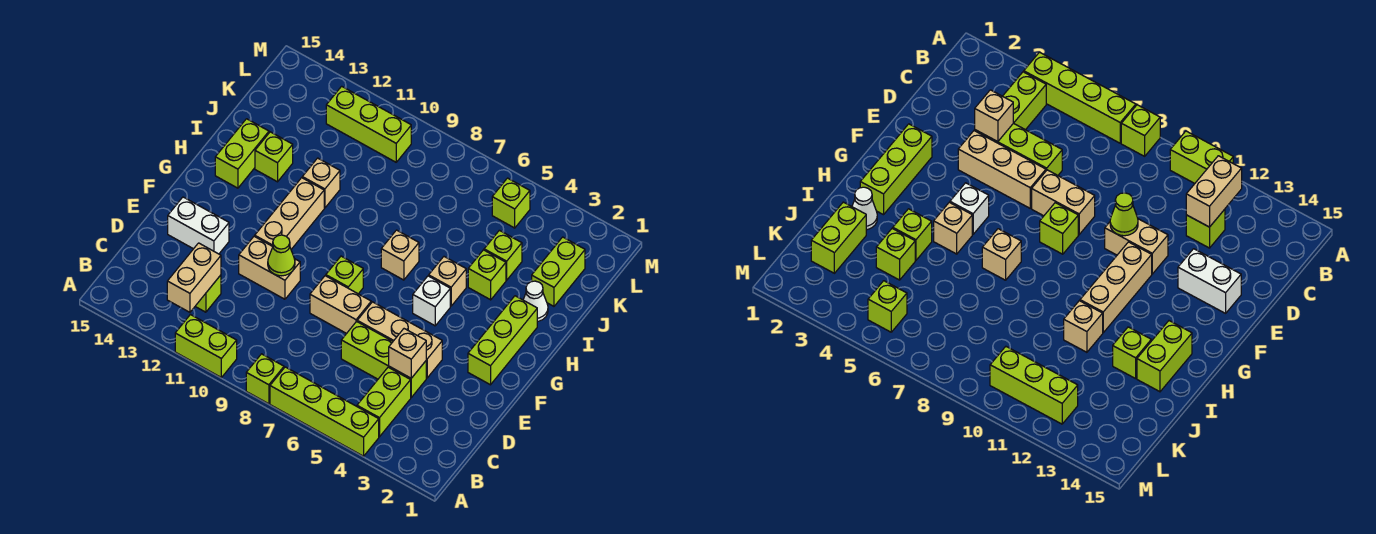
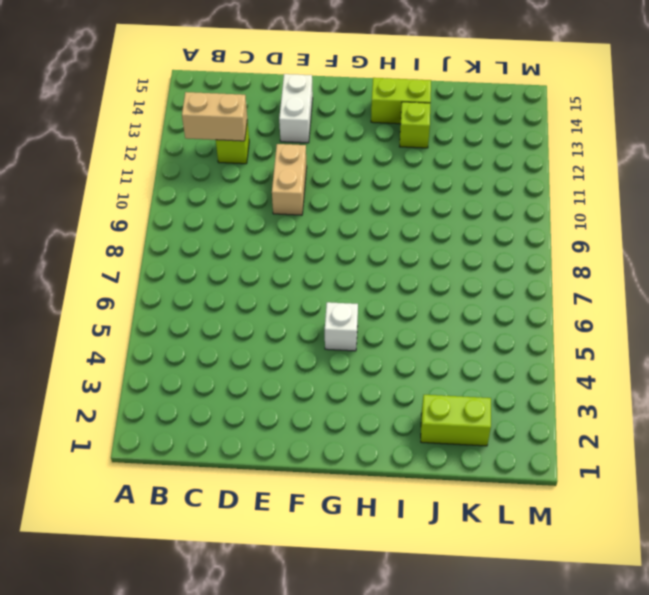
none -> lime brick A4:A7 level 1
none -> lime brick A8 level 1
none -> lime brick A10:A11 level 1

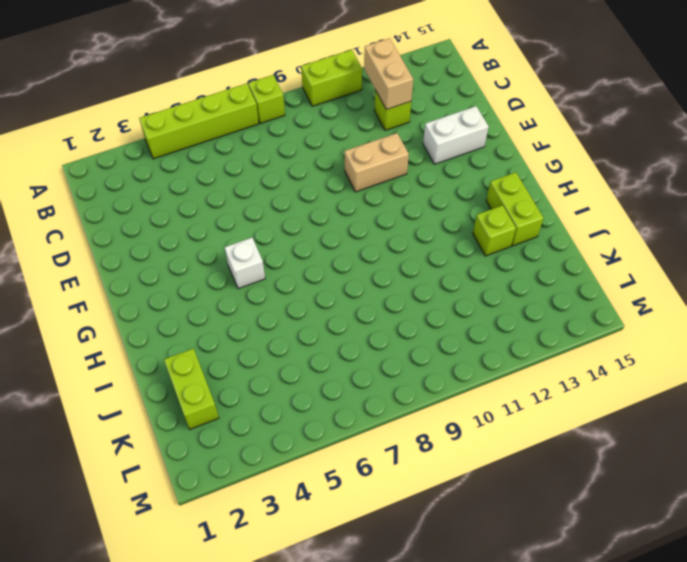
none -> lime brick B4:C4 level 1
none -> lime brick D4:D6 level 1
none -> tan brick E4:E6 level 1

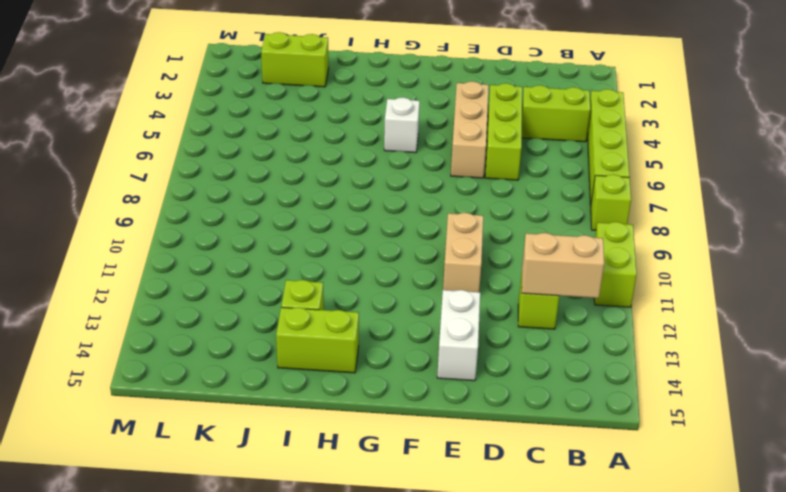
none -> tan brick E7:E8 level 1
none -> lime brick F2:H2 level 1
none -> lime brick F8 level 1

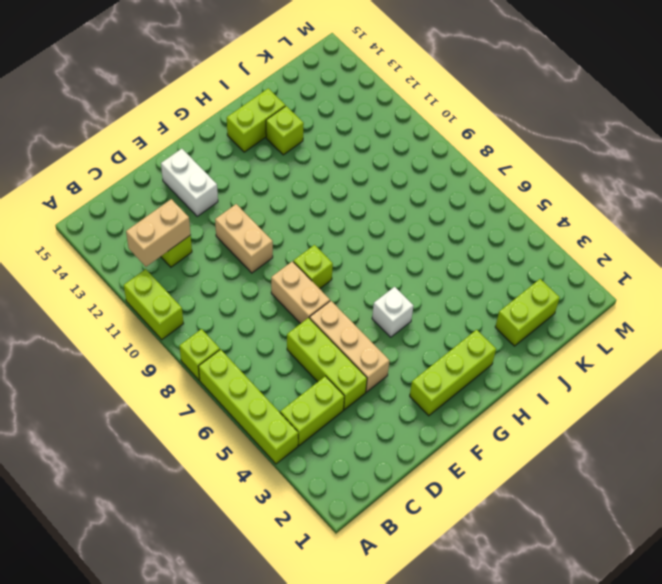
none -> tan brick F11:H11 level 1
none -> tan brick H5 level 1
none -> tan brick H7 level 1

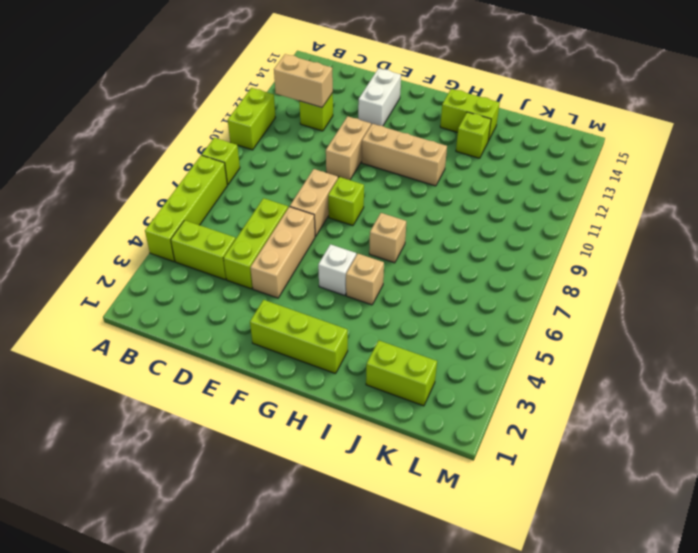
none -> white cone I2 level 1
none -> lime brick I4 level 1
none -> tan brick I11 level 1

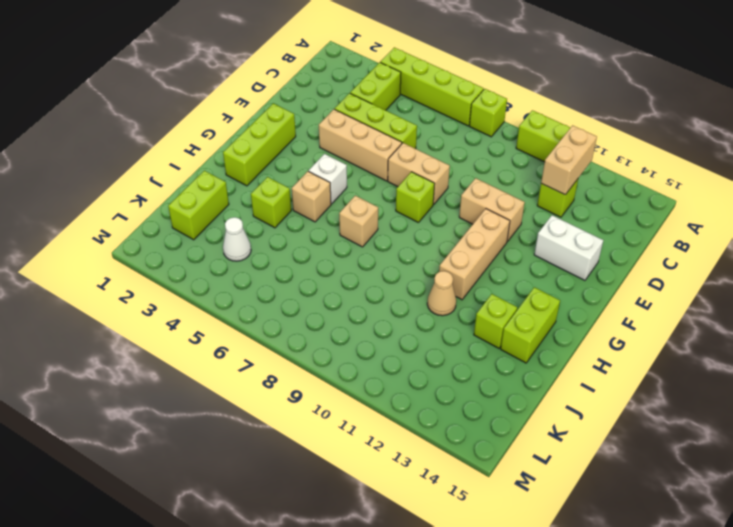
tan cone I11 level 1 -> tan brick I11 level 1
white cone K4 level 1 -> white cone I2 level 1
none -> lime brick J4 level 1
none -> lime brick L5 level 1
none -> lime brick L10:L12 level 1

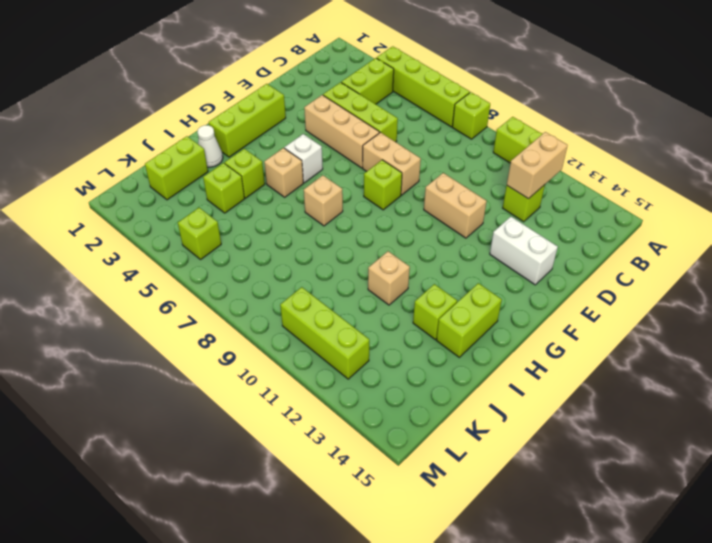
none -> tan brick F11:H11 level 1
none -> tan brick D4 level 2
none -> lime cone E10 level 2

